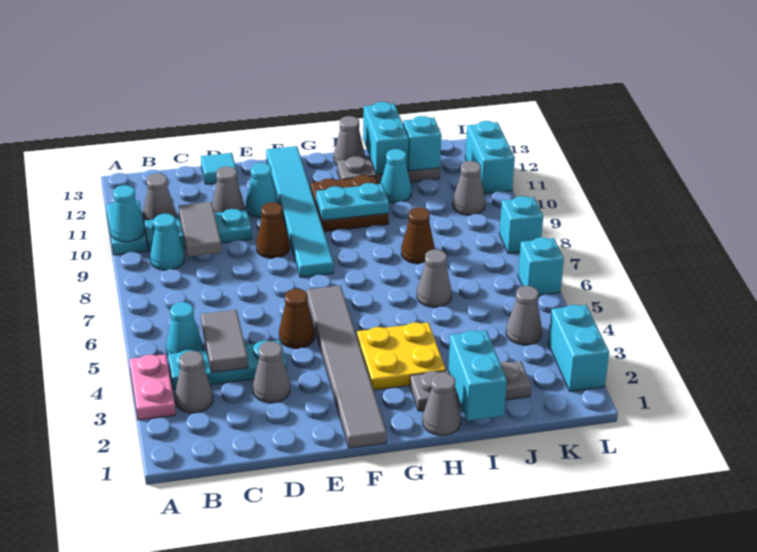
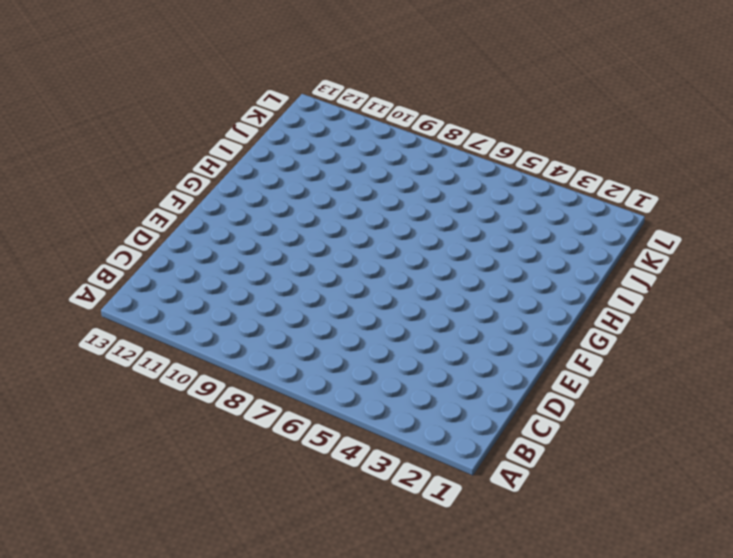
none -> pink plate A3:A4 level 1
none -> cyan plate A10:A11 level 1
none -> grey cone B3 level 1
none -> cyan plate B4:D4 level 1

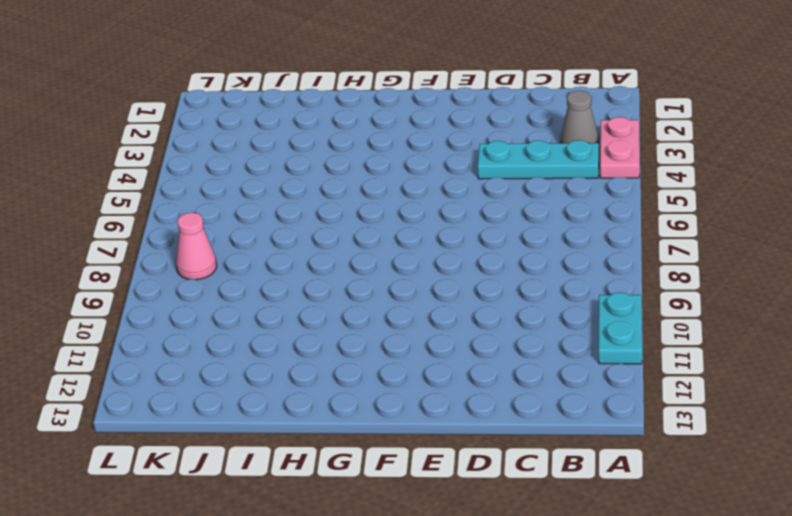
pink cone K8 level 1 -> none
none -> cyan cone B5 level 1
none -> cyan cone B9 level 1
none -> cyan plate B10:D10 level 1
none -> grey cone B11 level 1

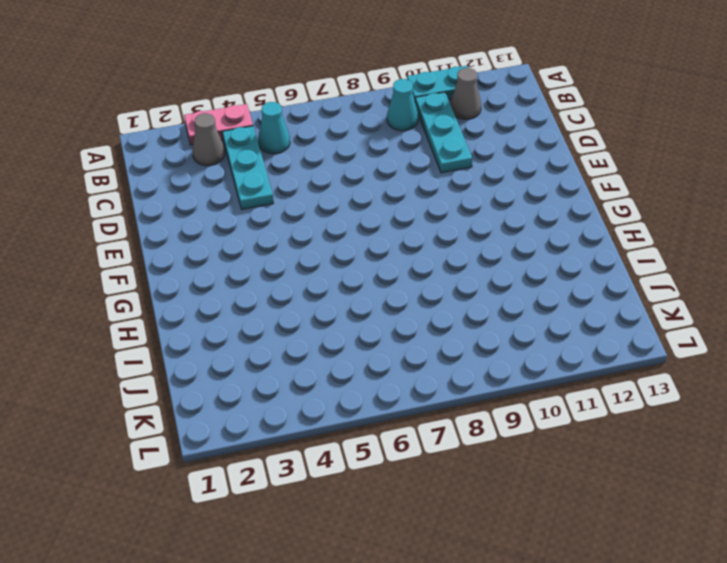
none -> grey cone D3 level 1
none -> grey cone D11 level 1
none -> cyan tile D13 level 1
none -> brown cone E5 level 1

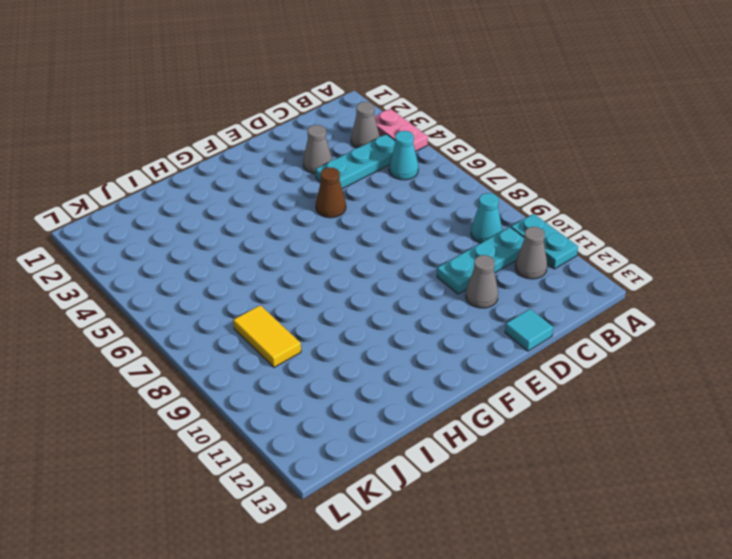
yellow tile J8:J9 level 1 -> none
none -> brown cone E9 level 1
none -> cyan cone E11 level 1
none -> grey tile F1:F6 level 1
none -> cyan tile F8:F13 level 1

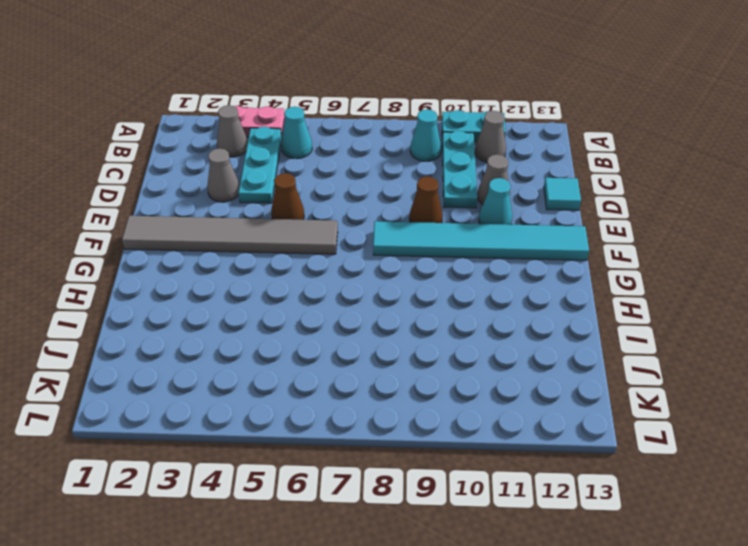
none -> yellow plate G3:H4 level 1
none -> brown plate G10:H11 level 1
none -> grey cone H1 level 1
none -> grey plate H2:J2 level 1

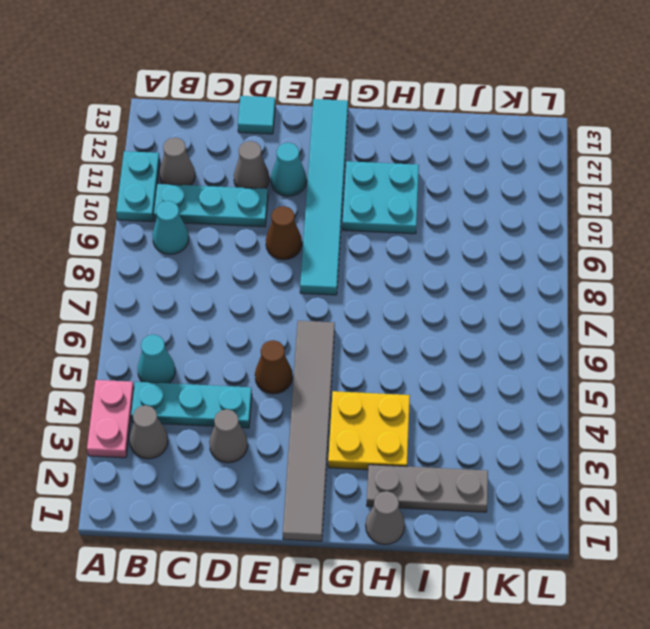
cyan plate G10:H11 level 1 -> brown plate G10:H11 level 1
none -> grey plate H12:J12 level 1
none -> grey cone H13 level 1
none -> grey cone I6 level 1
none -> brown cone I8 level 1

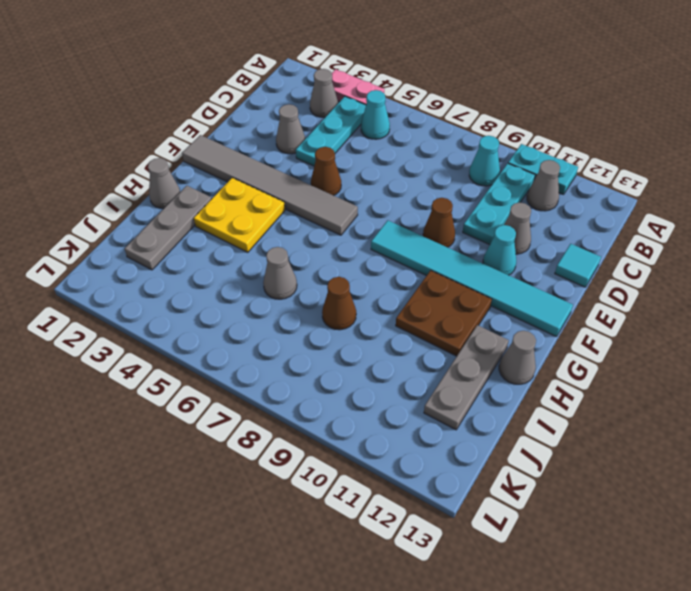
none -> cyan cone I11 level 1
none -> grey cone K4 level 1
none -> grey cone K10 level 1
none -> cyan brick L2:L3 level 1

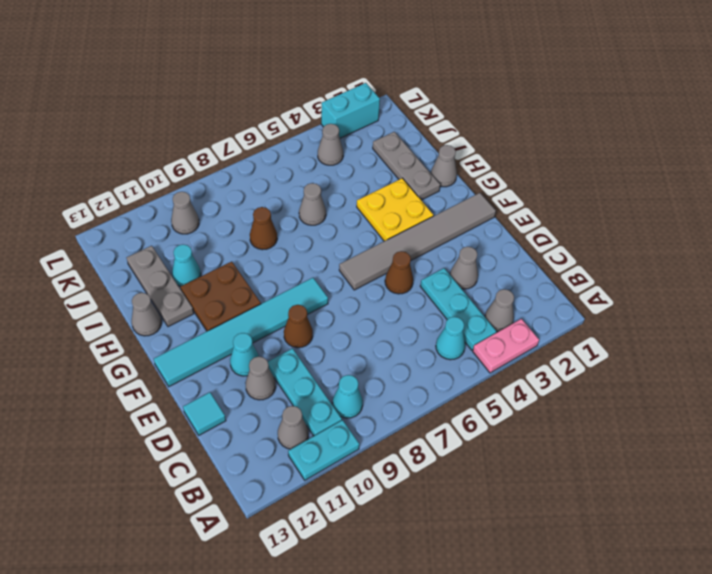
none -> cyan brick L6 level 1
none -> cyan brick L8 level 1
none -> cyan brick L11:L12 level 1
none -> cyan cone A10 level 2

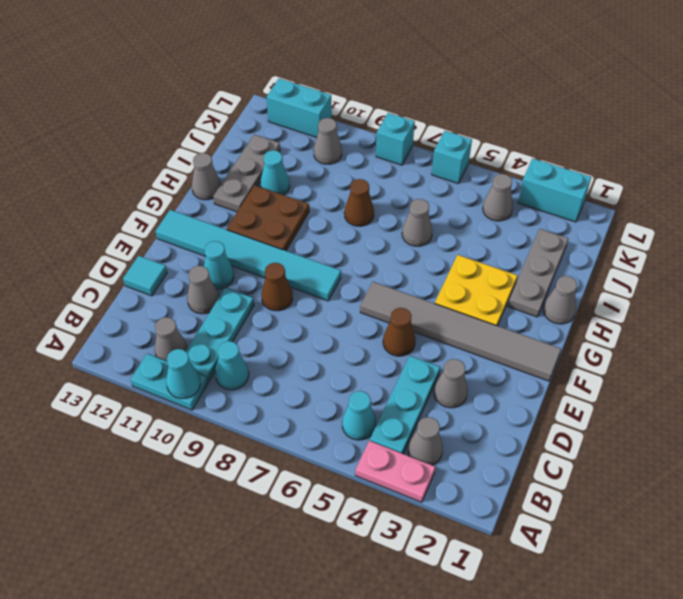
none -> grey tile C4:C5 level 2
none -> grey tile C9:C10 level 2
none -> cyan plate G10:H10 level 2
none -> cyan brick I1:I2 level 2

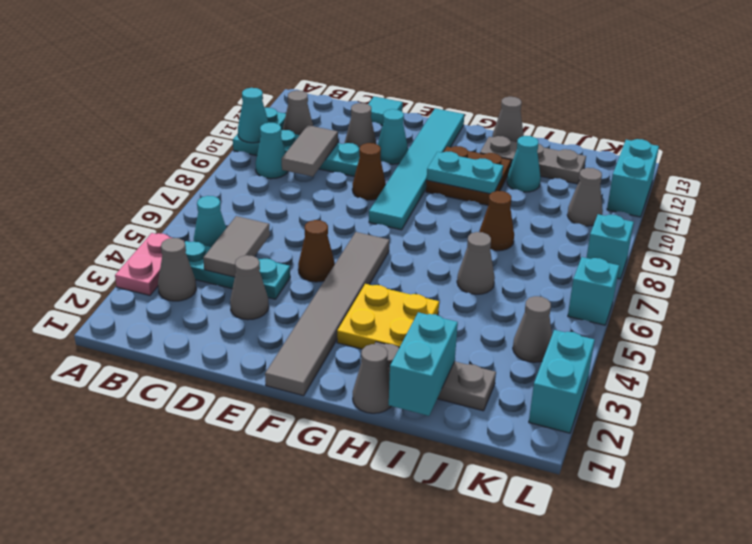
none -> cyan brick I12:I13 level 2
none -> cyan brick J12 level 2

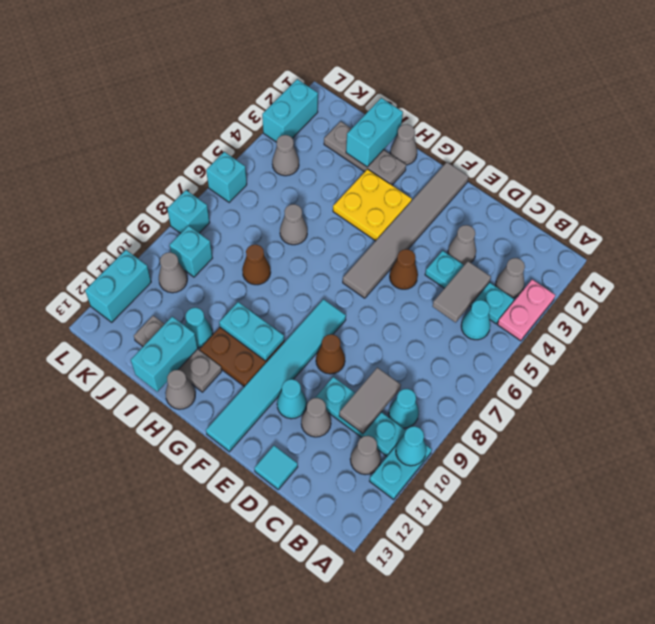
cyan brick K9 level 1 -> cyan brick J12 level 2

